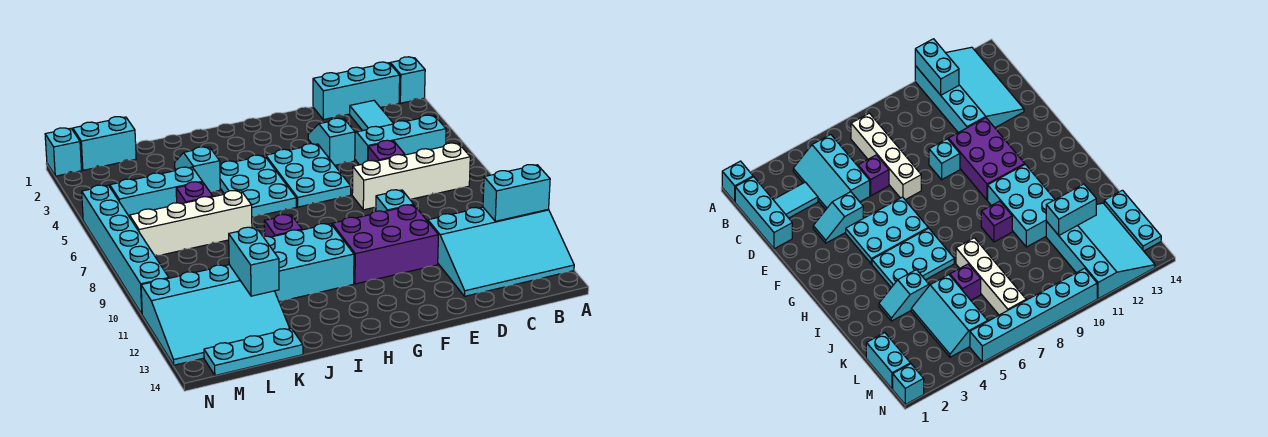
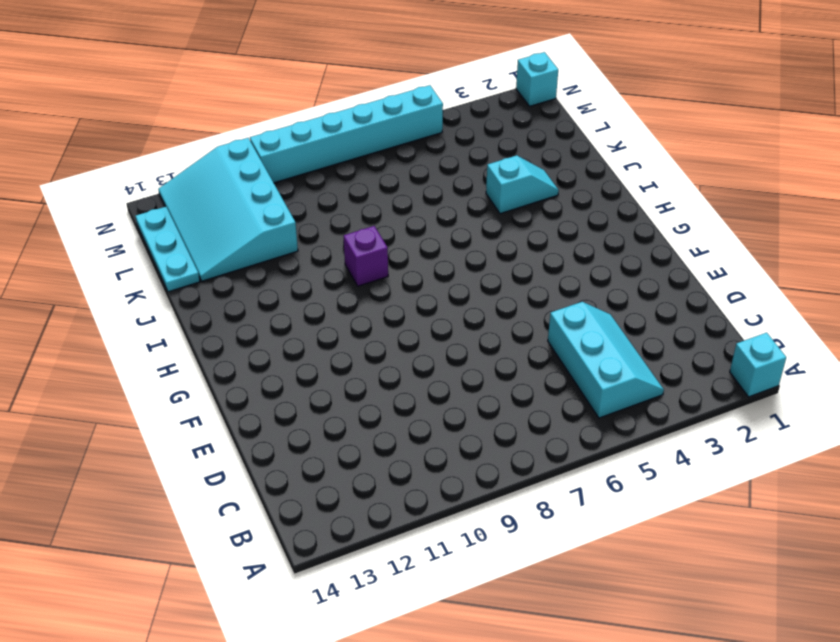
none -> cyan slope A11:D13 level 1 top 11
none -> cyan brick B1:D1 level 1
none -> white brick B7:E7 level 1

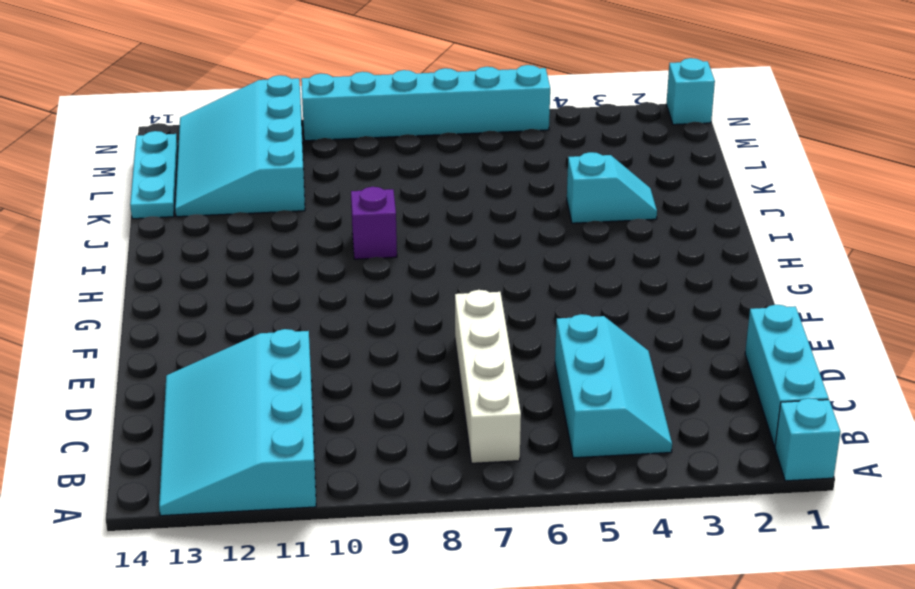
none -> cyan tile C2:C3 level 1
none -> purple brick D6 level 1
none -> cyan slope E3:E4 level 1 top 4

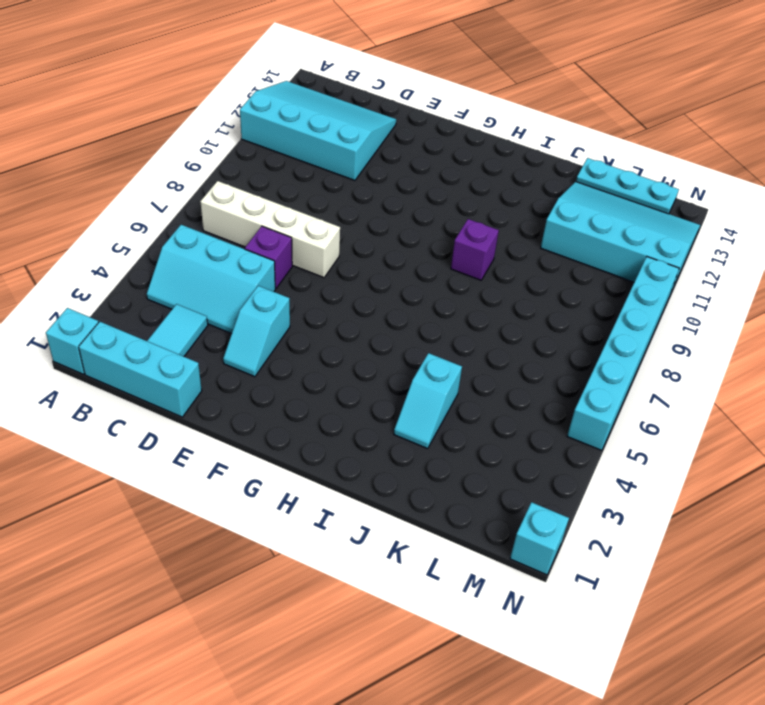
none -> cyan brick E9 level 1
none -> purple brick E10:G11 level 1
none -> cyan plate F4:G6 level 1

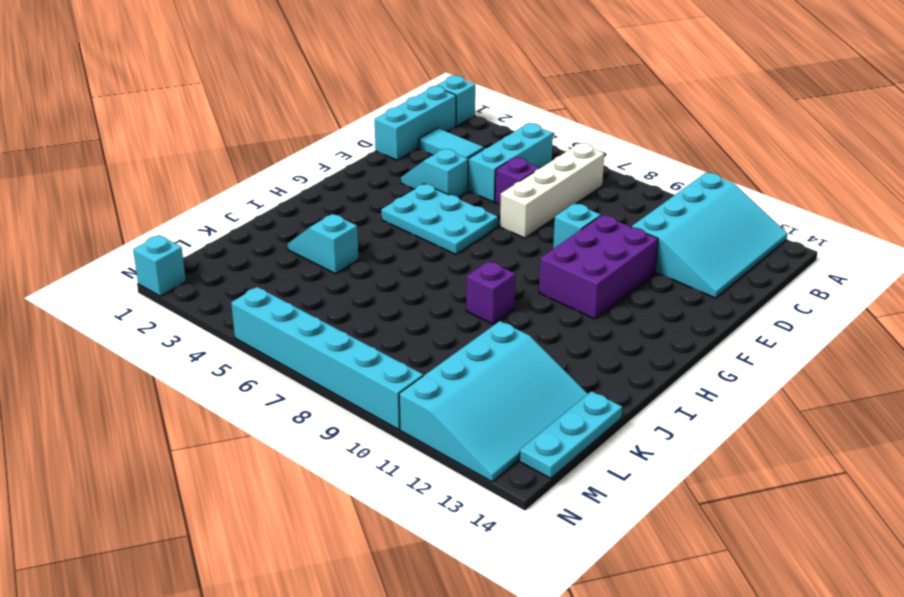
none -> cyan plate H4:I6 level 1
none -> cyan brick H10:J11 level 1
none -> white brick J7:M7 level 1

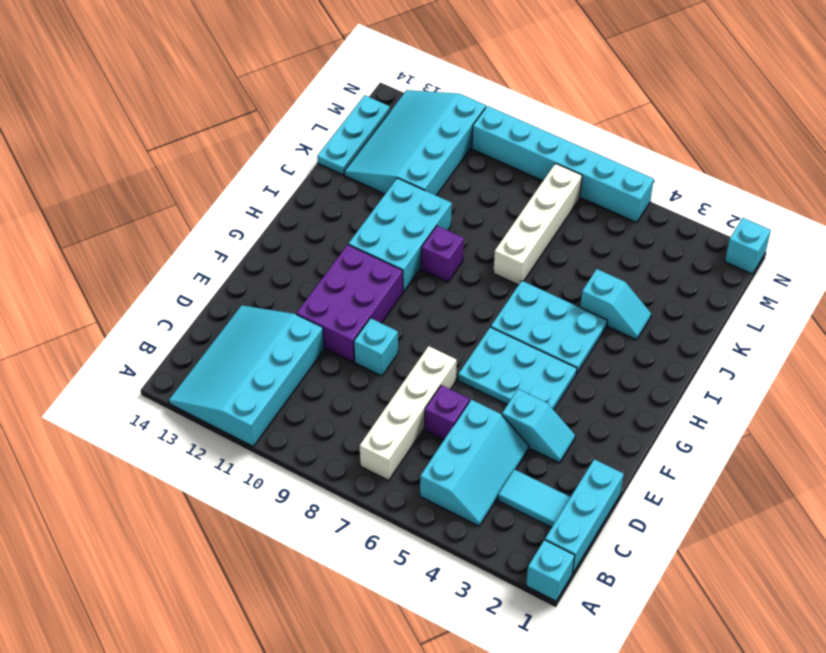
none -> cyan slope K4:M5 level 1 top 5
none -> purple brick K6 level 1
none -> cyan brick L1:M1 level 1

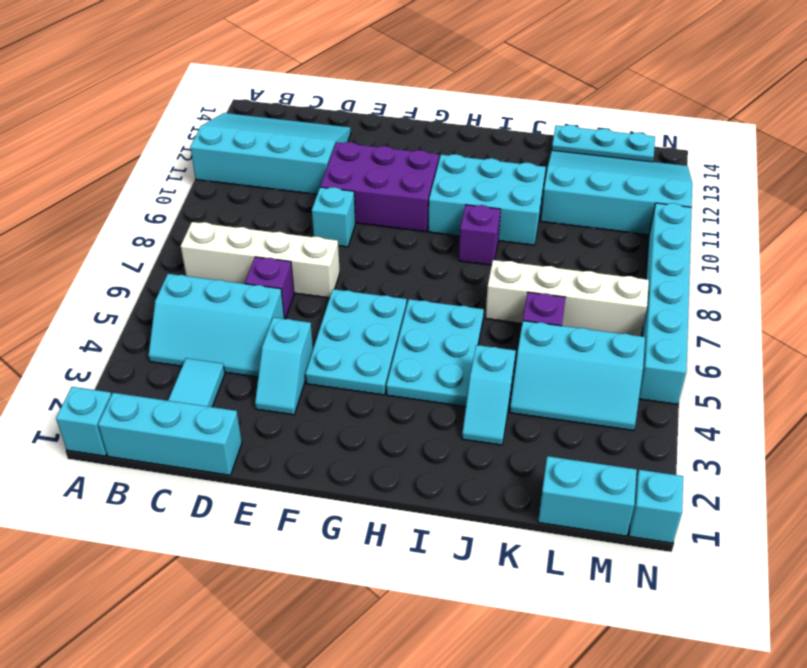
none -> cyan brick A11:B11 level 2
none -> cyan brick K11:K12 level 2

